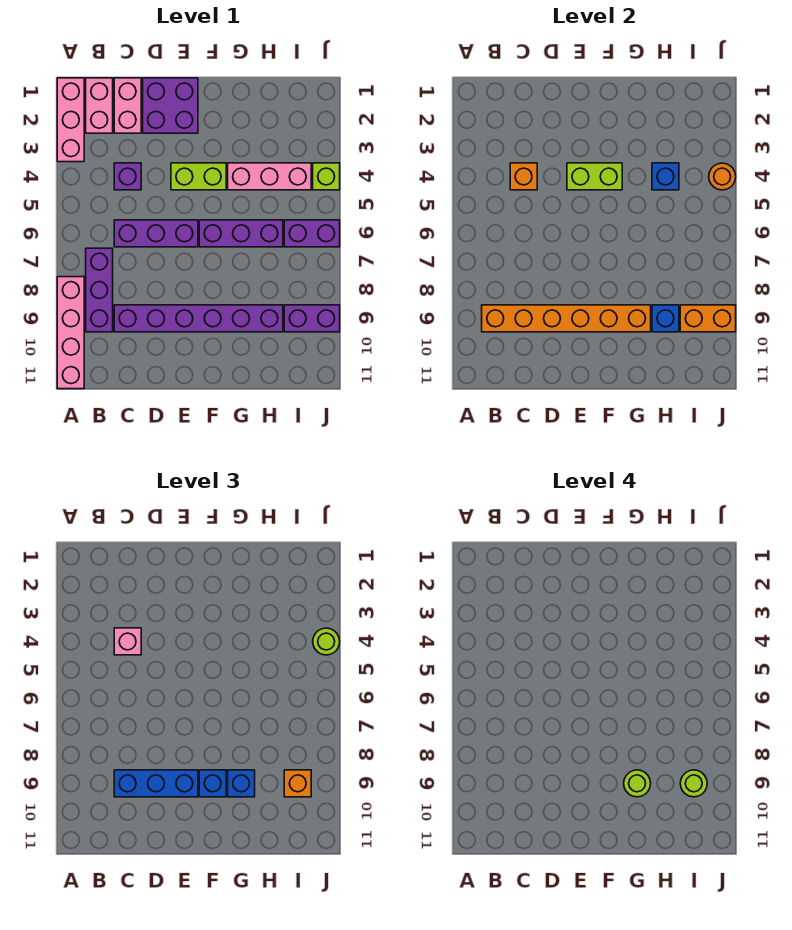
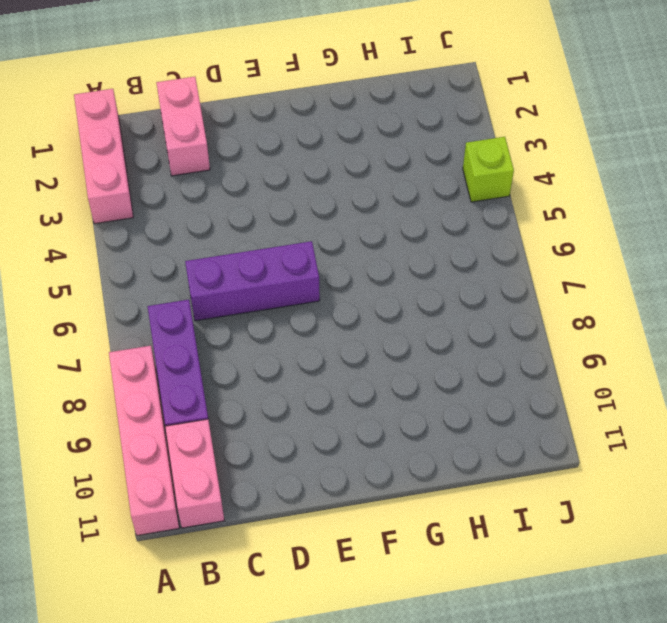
pink brick B10:B11 level 1 -> pink brick B1:B2 level 1
none -> purple brick C4 level 1
none -> purple brick C9:H9 level 1
none -> purple brick D1:E2 level 1
none -> lime brick E4:F4 level 1

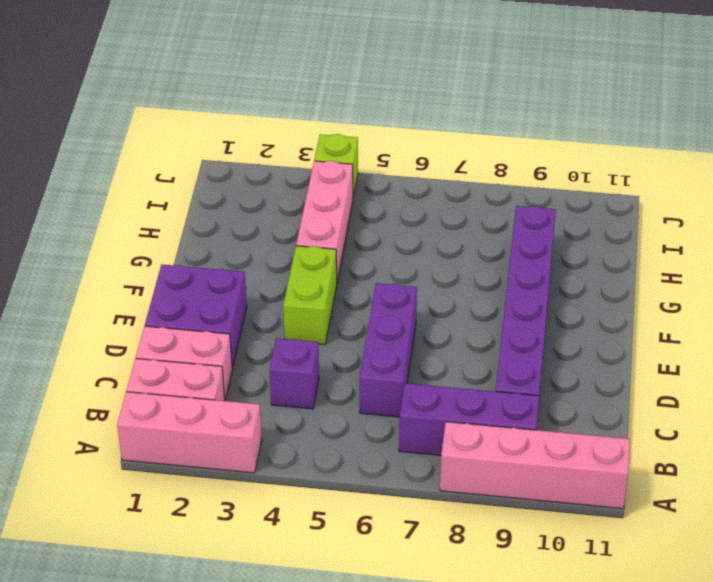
none -> purple brick F6:H6 level 1
none -> purple brick I6:J6 level 1
none -> purple brick I9:J9 level 1
none -> orange brick B9:G9 level 2

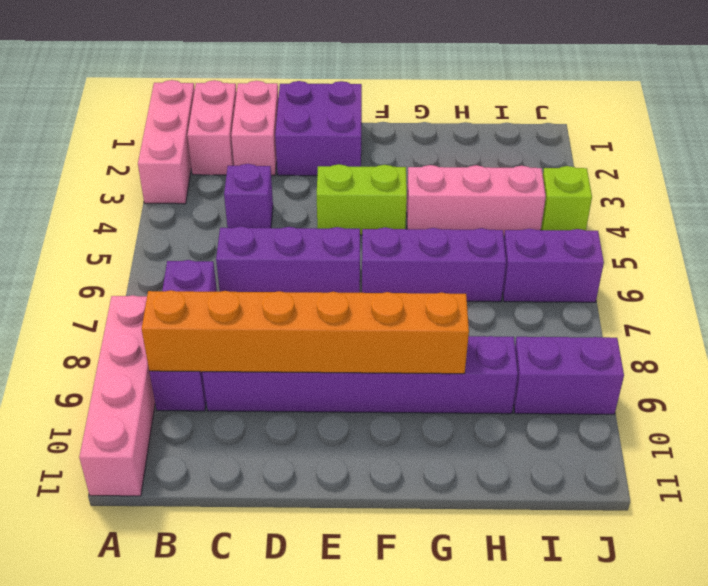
none -> orange brick C4 level 2
none -> lime brick E4:F4 level 2
none -> blue brick H4 level 2
none -> blue brick H9 level 2

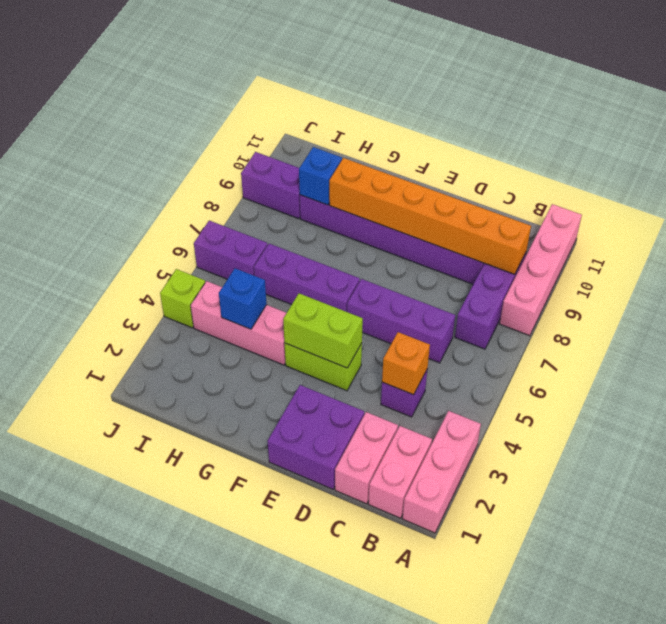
none -> orange brick I9:J9 level 2
none -> orange round brick J4 level 2
none -> pink brick C4 level 3
none -> blue brick C9:E9 level 3

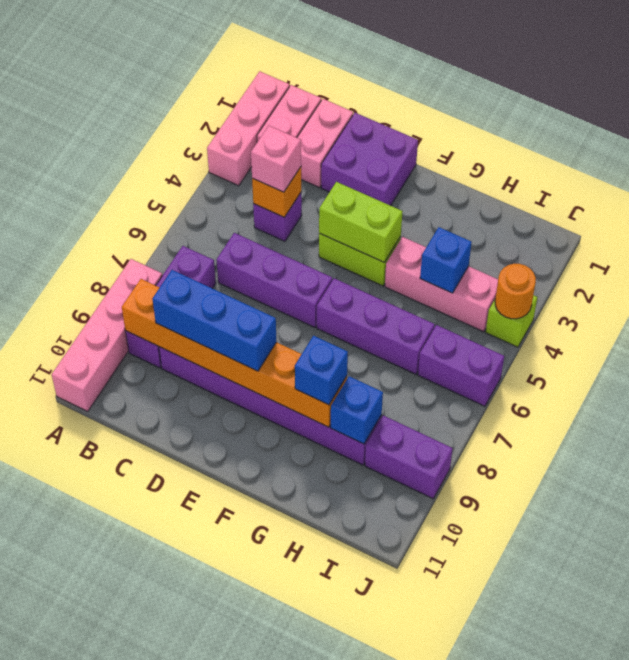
none -> orange brick I9:J9 level 2
none -> blue brick F9 level 3
none -> orange brick I9 level 3
none -> lime round brick J4 level 3

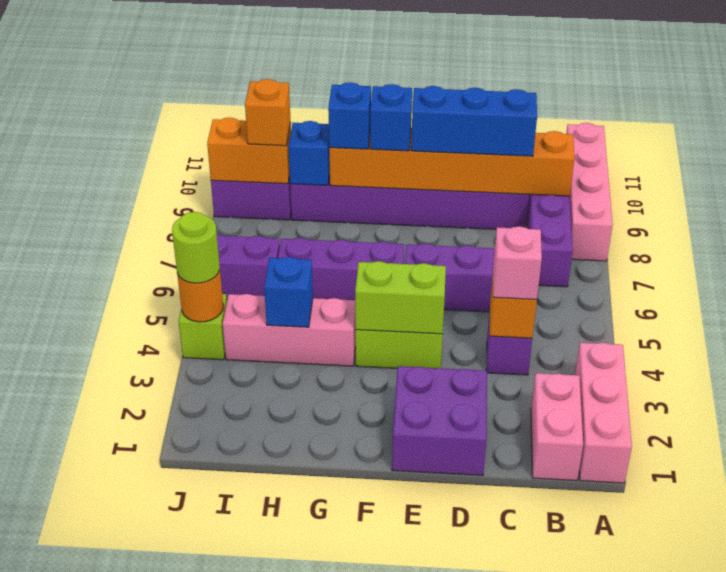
none -> pink brick C1:C2 level 1
none -> lime round brick G9 level 4
none -> lime round brick I9 level 4

